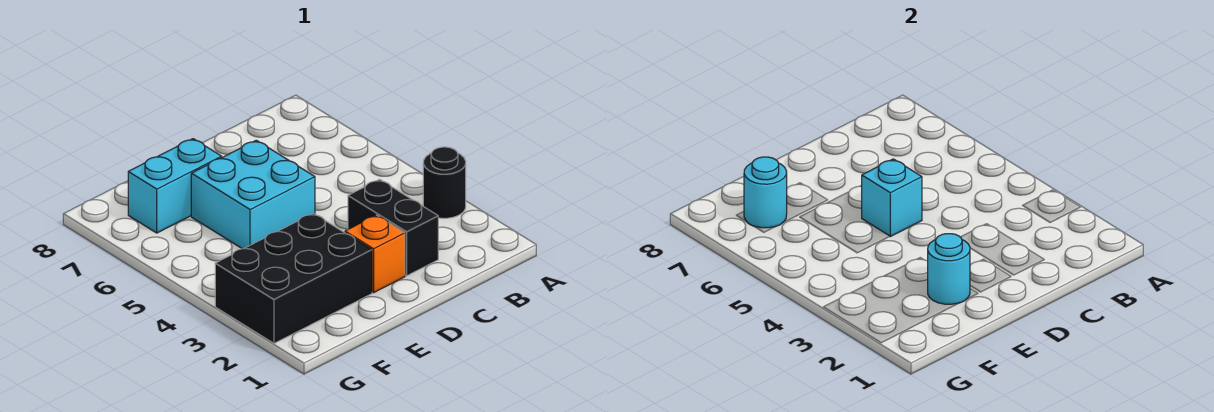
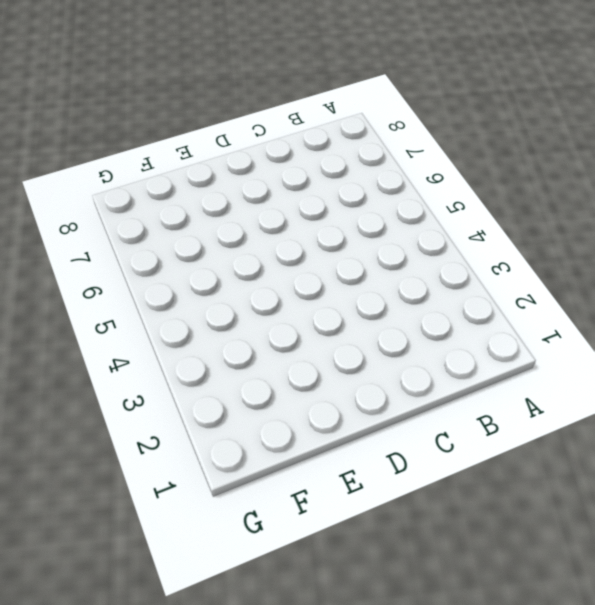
none -> black round brick A3 level 1
none -> black brick C2:C3 level 1

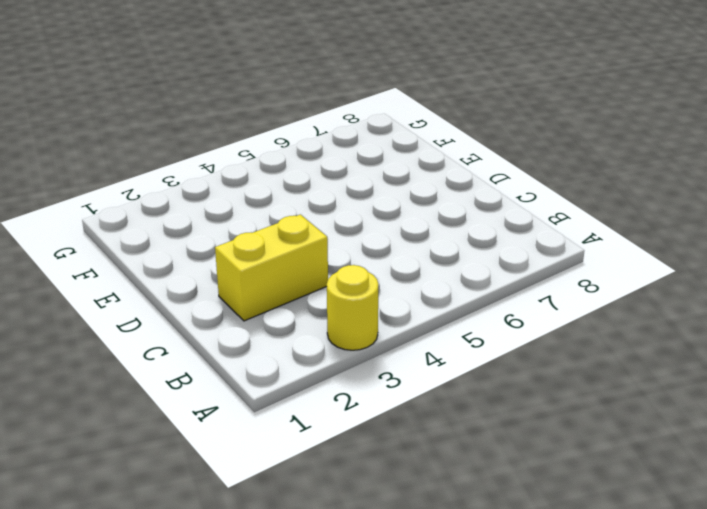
yellow round brick A3 level 1 -> black round brick A3 level 1
yellow brick C2:C3 level 1 -> black brick C2:C3 level 1
none -> orange brick D2 level 1
none -> cyan brick D5:E6 level 1

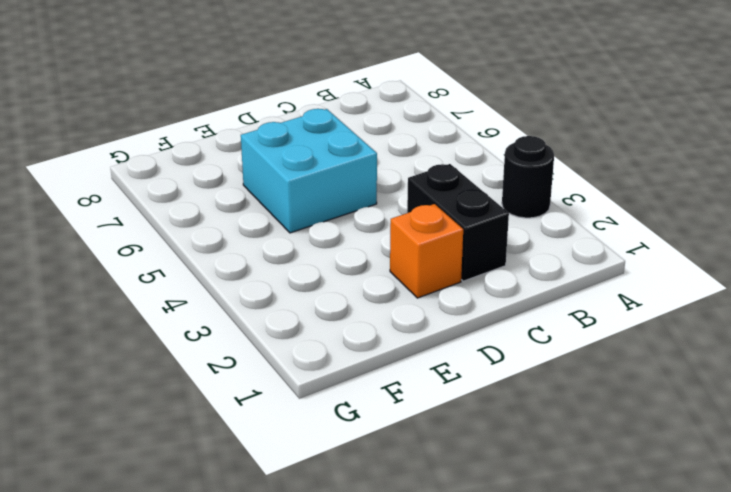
none -> black brick E2:G3 level 1
none -> cyan brick E7:F7 level 1

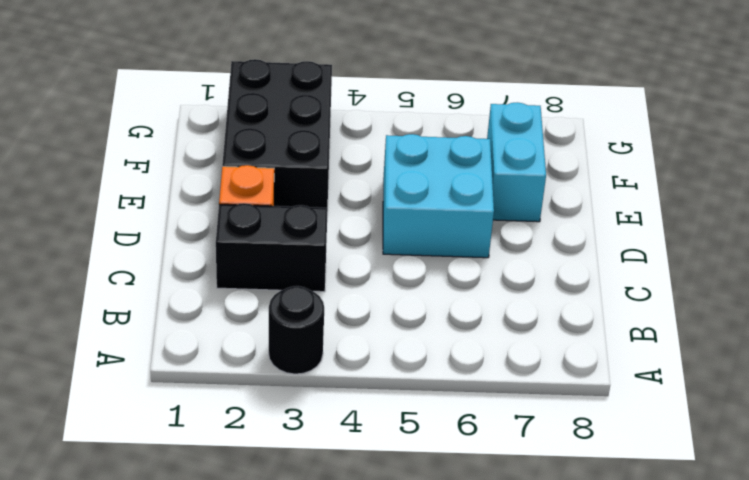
none -> cyan brick D5 level 2
none -> cyan round brick E2 level 2

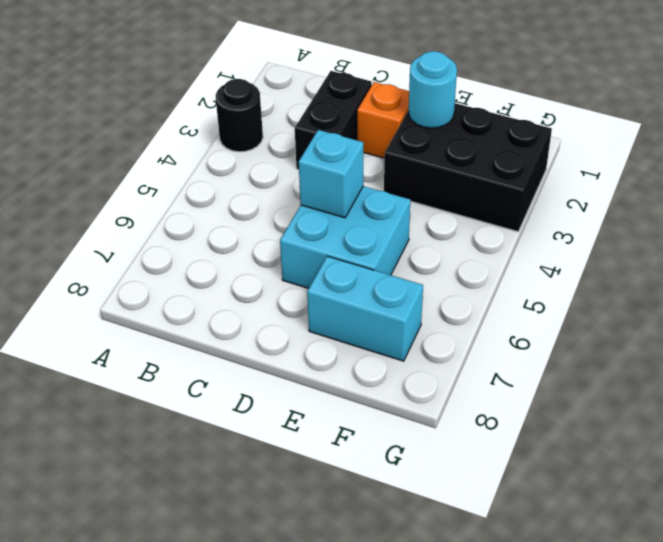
none -> cyan round brick F7 level 2

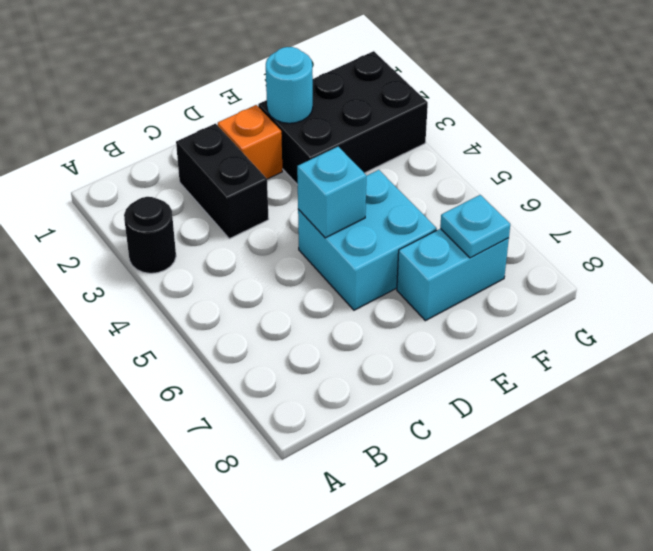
cyan plate F7 level 2 -> cyan round brick F7 level 2

